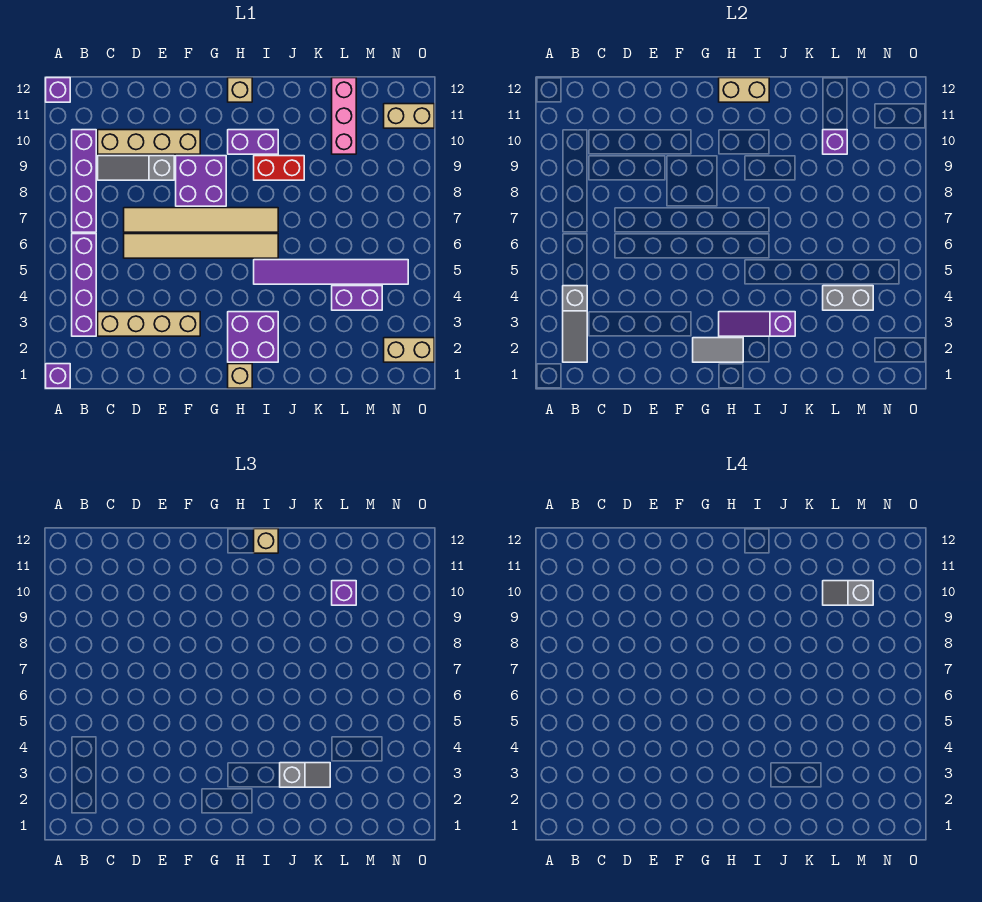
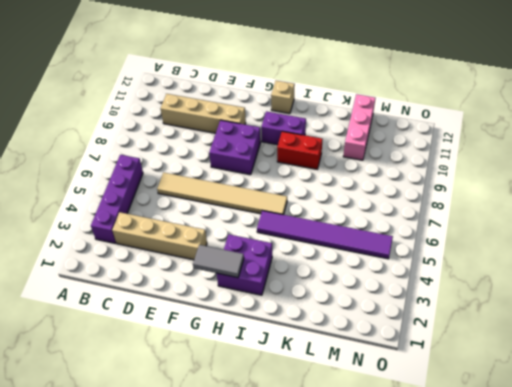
none -> purple brick A1 level 1
none -> purple brick A12 level 1
none -> purple brick B7:B10 level 1
none -> grey slope C9:E9 level 1 top E

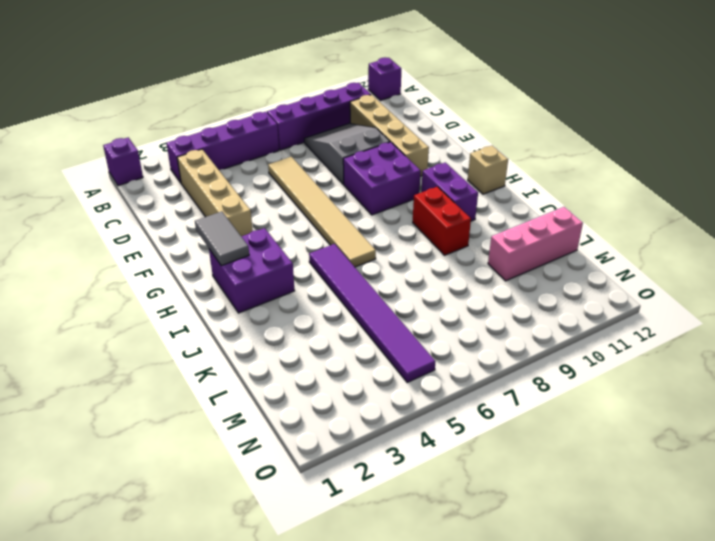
grey slope C8:E9 level 1 top E -> grey slope C9:E9 level 1 top E
none -> tan tile D7:I7 level 1
none -> tan brick H1 level 1
none -> purple brick L4:M4 level 1
none -> tan brick N2:O2 level 1

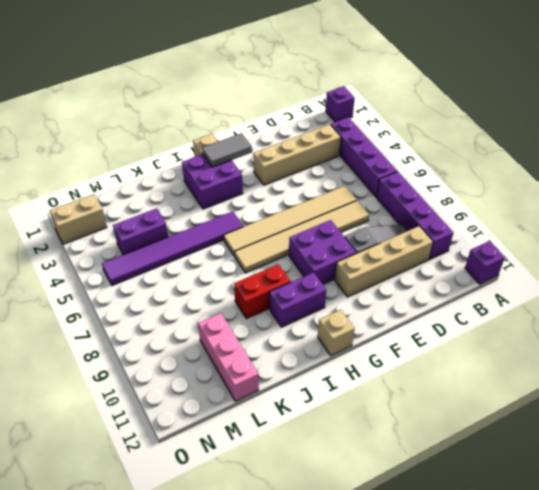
none -> tan brick N11:O11 level 1
none -> grey slope B2:B4 level 2 top 4
none -> purple slope H3:J3 level 2 top J
none -> tan brick H12:I12 level 2

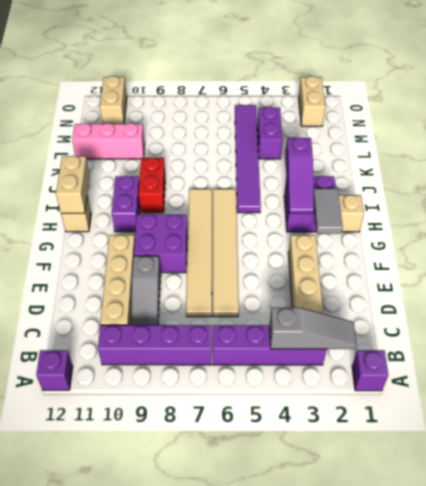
none -> grey brick L4:M4 level 2
none -> purple brick L10 level 2
none -> tan brick I12 level 3
none -> grey slope J3:K3 level 3 top J

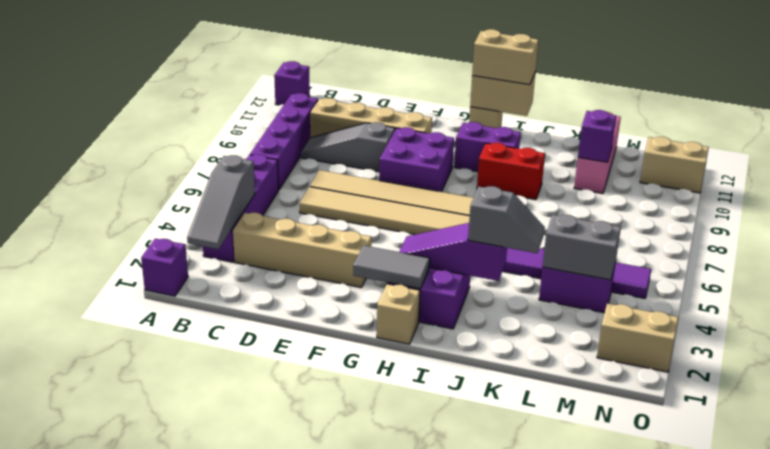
tan brick H12:I12 level 3 -> tan brick I12 level 3
none -> purple brick L10 level 3
none -> grey slope L10:M10 level 4 top M

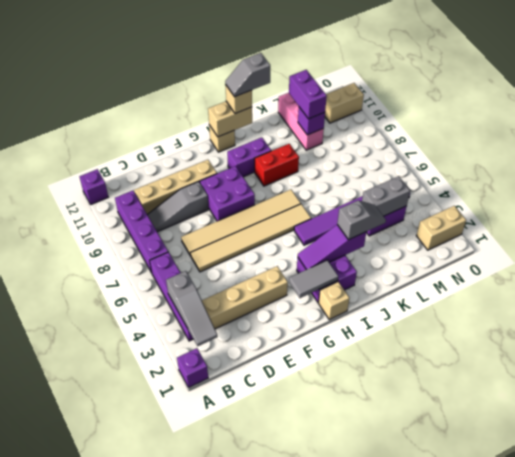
grey slope I12:J12 level 4 top J -> grey slope L10:M10 level 4 top M
purple brick L10:L11 level 3 -> purple brick L10 level 3

